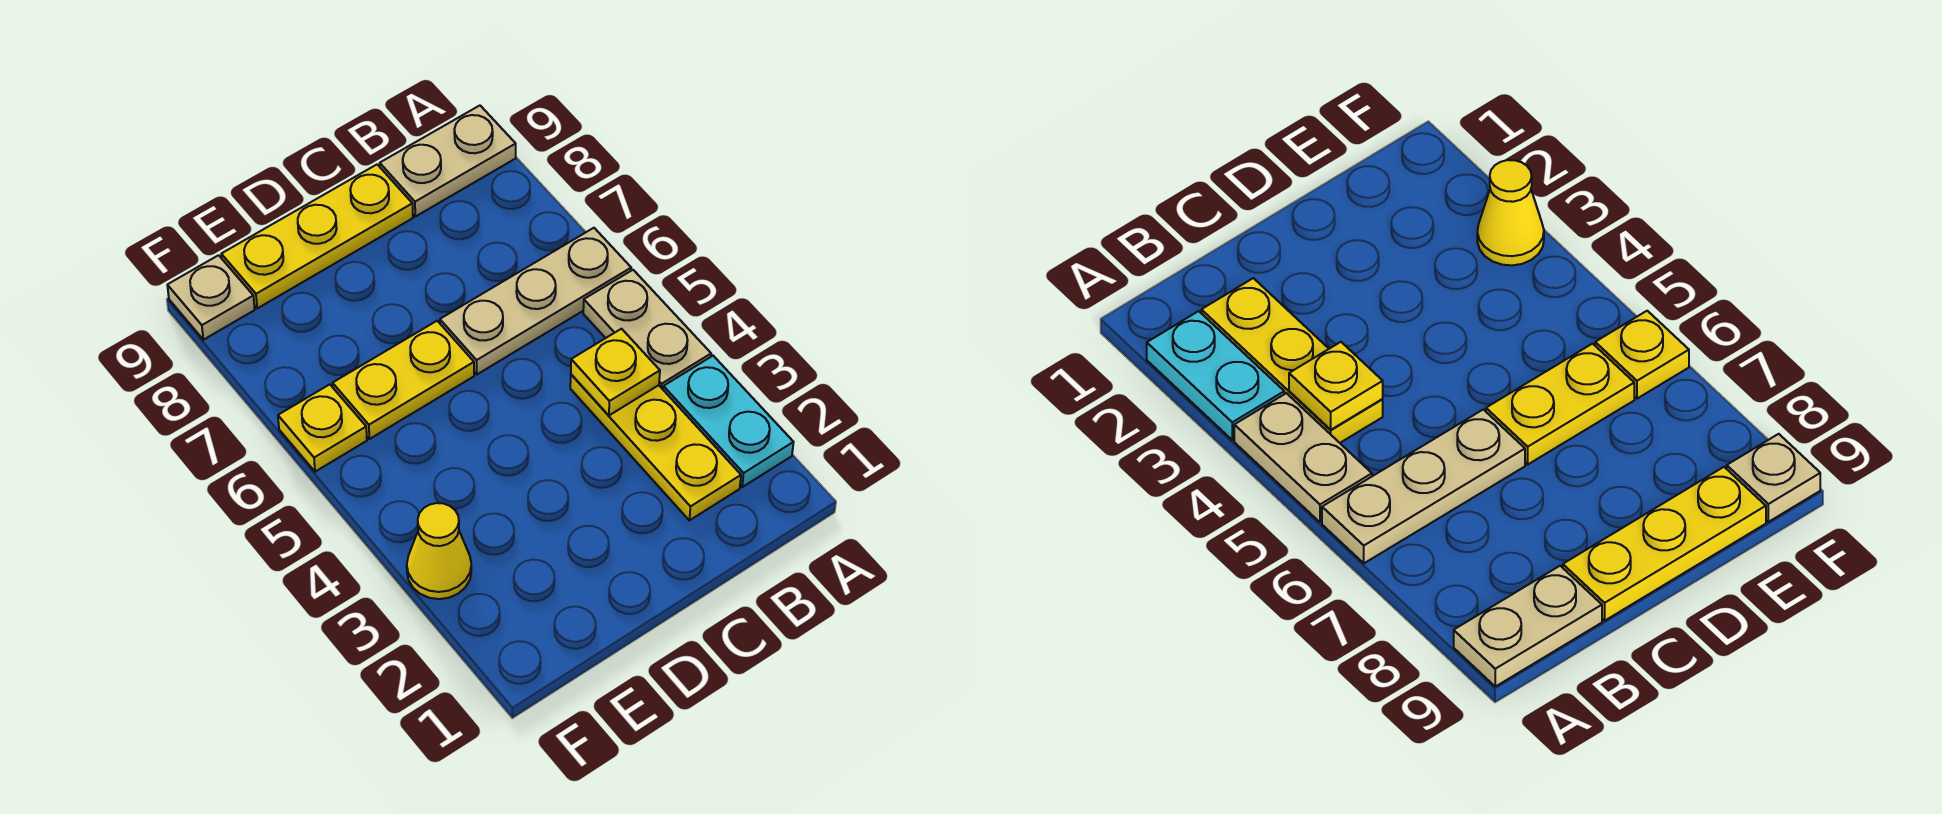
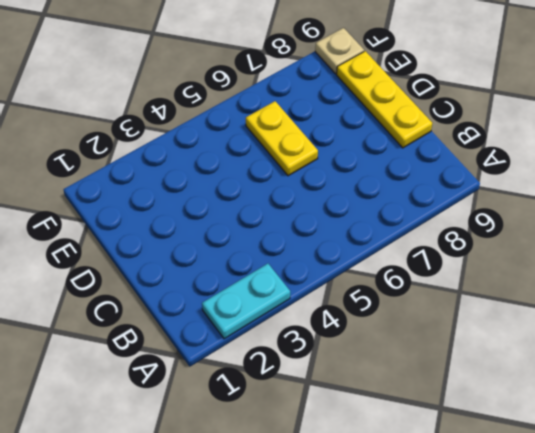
none -> tan plate A4:A5 level 1
none -> tan plate A6:C6 level 1

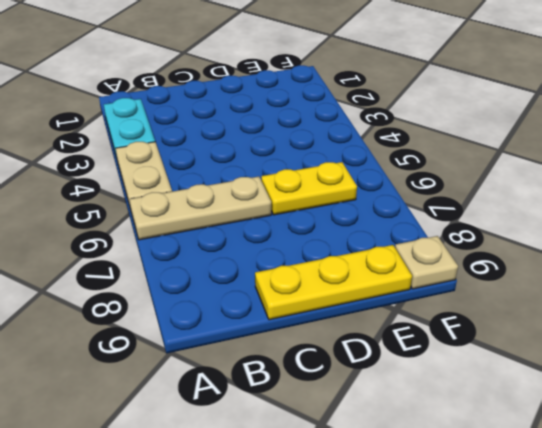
none -> tan plate A9:B9 level 1
none -> yellow plate B2:B4 level 1

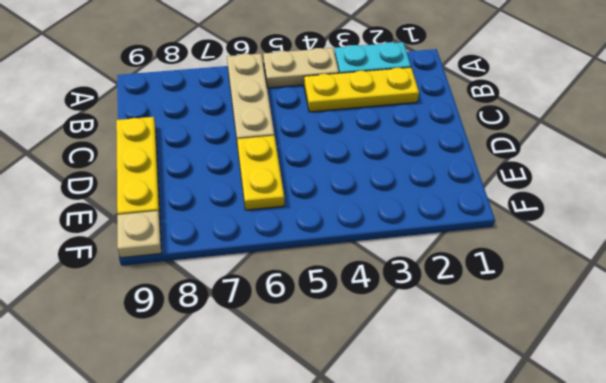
none -> tan plate A9:B9 level 1
none -> yellow cone F3 level 1

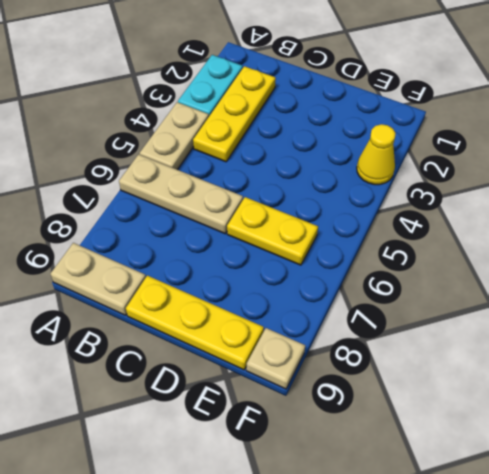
none -> yellow plate F6 level 1
none -> yellow plate B4 level 2

